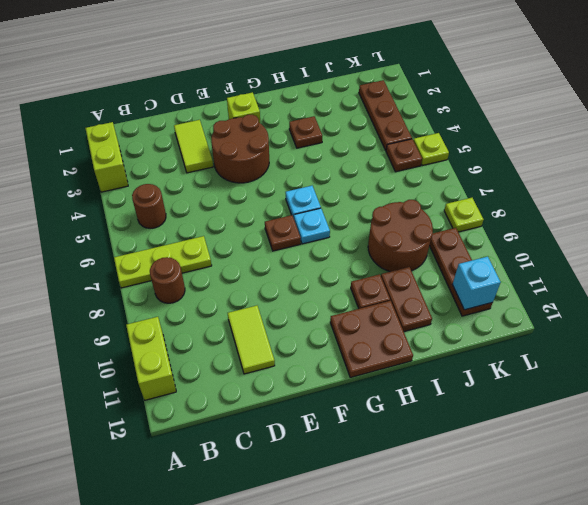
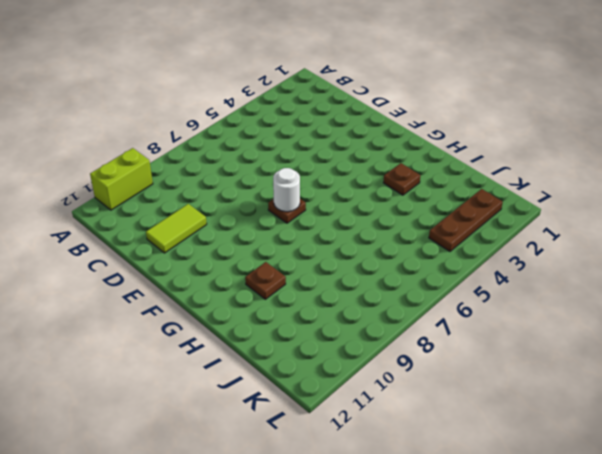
white round brick F7 level 2 -> none
none -> lime brick A2:A3 level 1
none -> lime plate A7:C7 level 1
none -> brown round brick B5 level 1

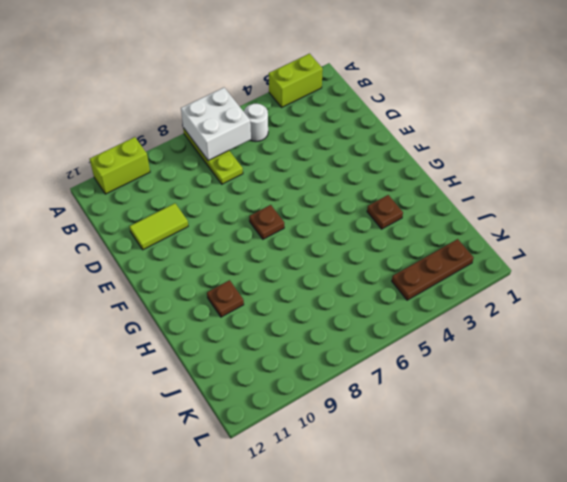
white brick A6:B7 level 2 -> none
white round brick B5 level 1 -> brown round brick B5 level 1
none -> brown round brick B8 level 1
none -> lime tile D2:D3 level 1
none -> brown round brick E3:F4 level 1

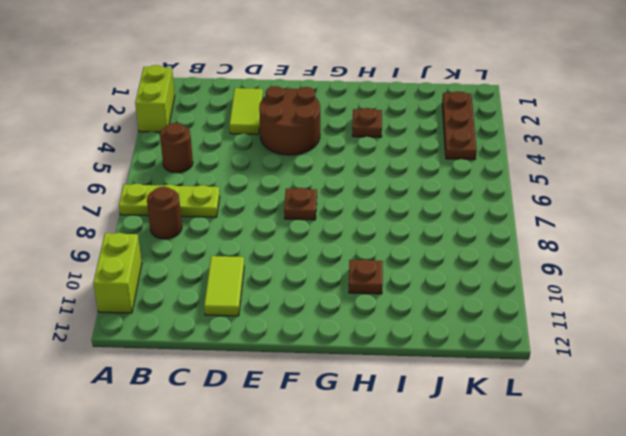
none -> lime brick F2 level 1
none -> cyan plate G6 level 1
none -> cyan plate G7 level 1

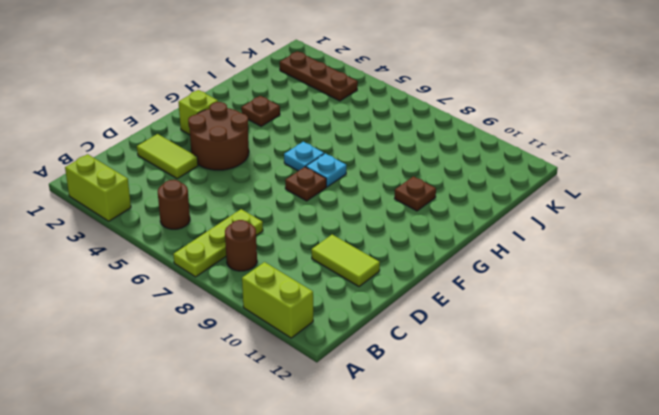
none -> brown plate G11:H12 level 1
none -> brown round brick I8:J9 level 1
none -> brown plate I10:I11 level 1

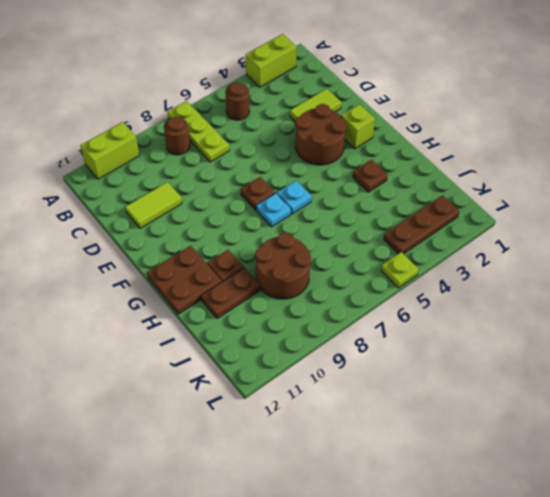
none -> brown plate K5 level 1
none -> brown plate K9:K11 level 1
none -> lime plate L8 level 1

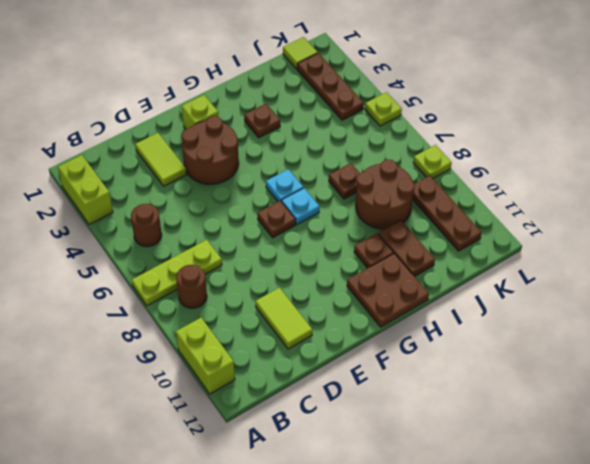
brown plate I7 level 1 -> brown plate K5 level 1
lime tile K1 level 1 -> none
none -> cyan brick K11 level 2

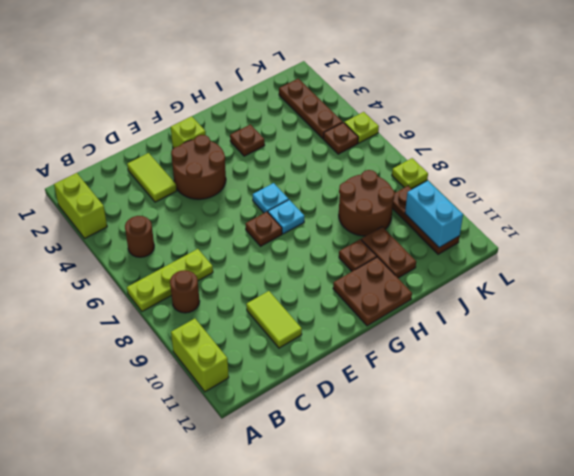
cyan brick K10:K11 level 2 -> cyan brick K11 level 2

